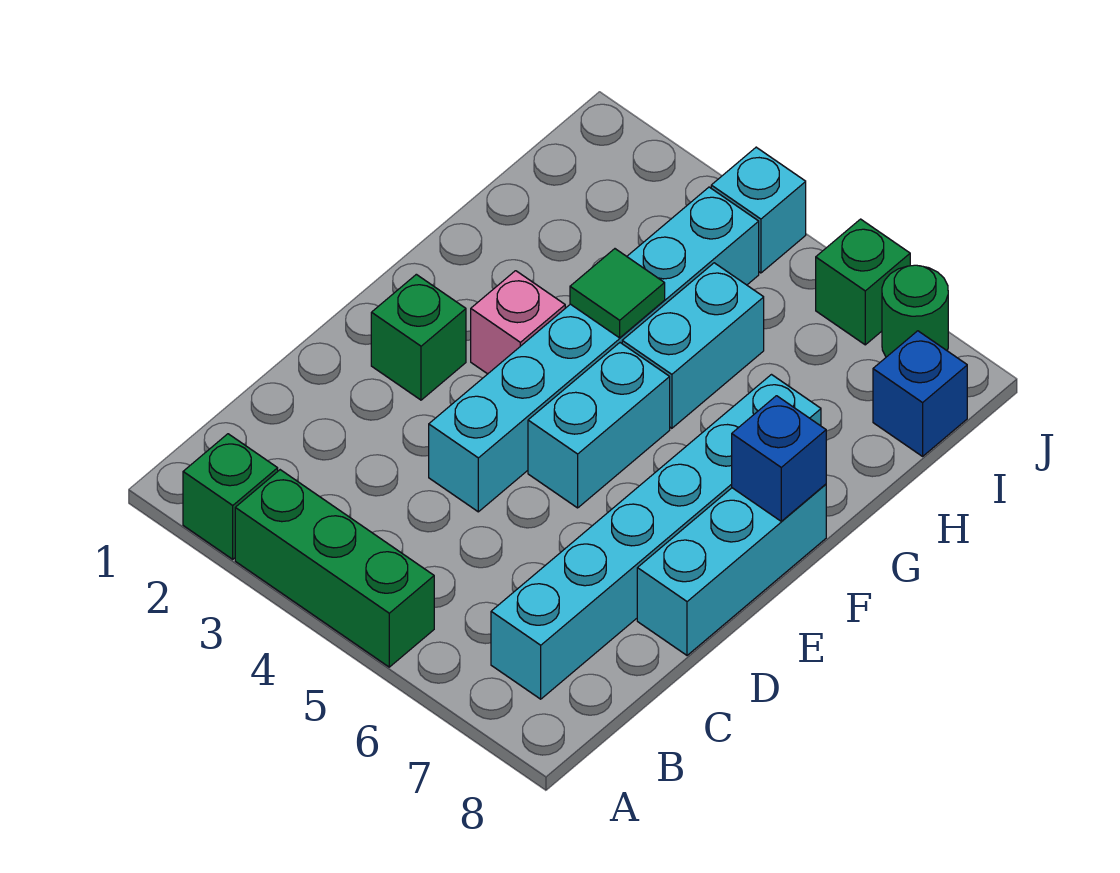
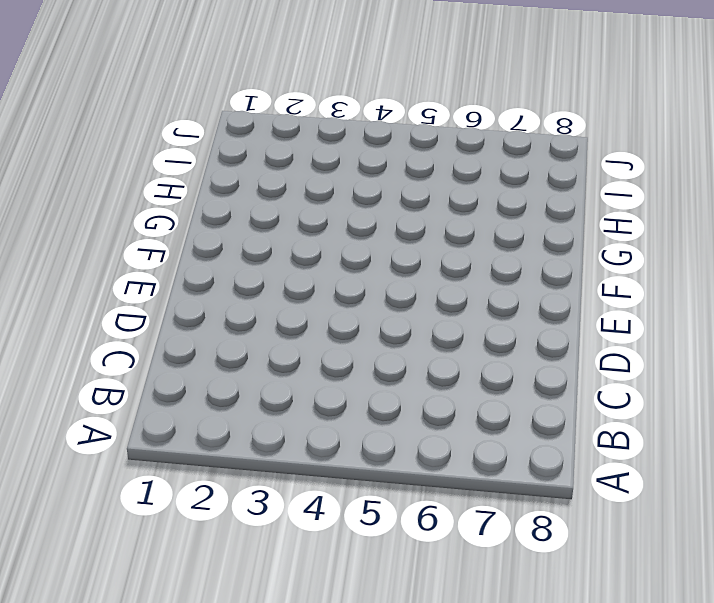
none -> green brick A2 level 1
none -> green brick A3:A5 level 1
none -> cyan brick B7:G7 level 1

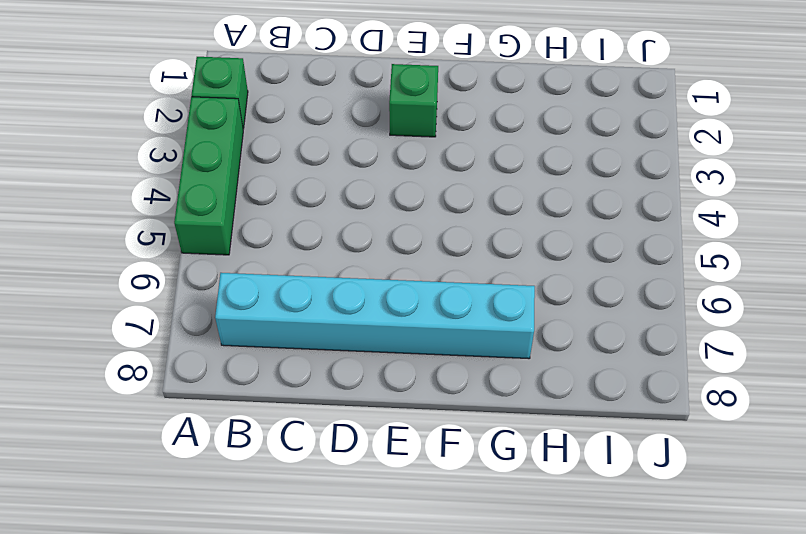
none -> cyan brick D4:I4 level 1
none -> cyan brick D8:F8 level 1
none -> cyan brick E5:F5 level 1

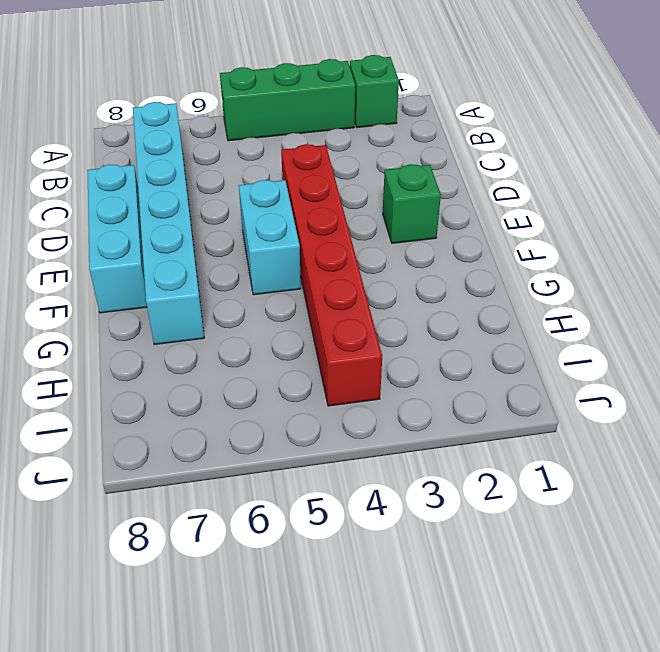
red brick D4:I4 level 1 -> cyan brick D4:I4 level 1
none -> pink brick F3 level 1
none -> cyan brick G5:H5 level 1
none -> blue brick I8 level 1

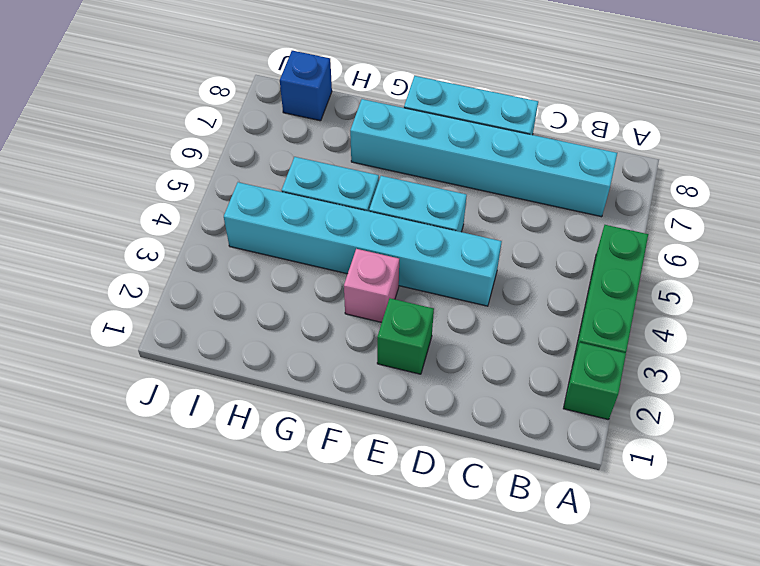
none -> cyan brick J4 level 1
none -> green brick J6 level 1
none -> green round brick J7 level 1

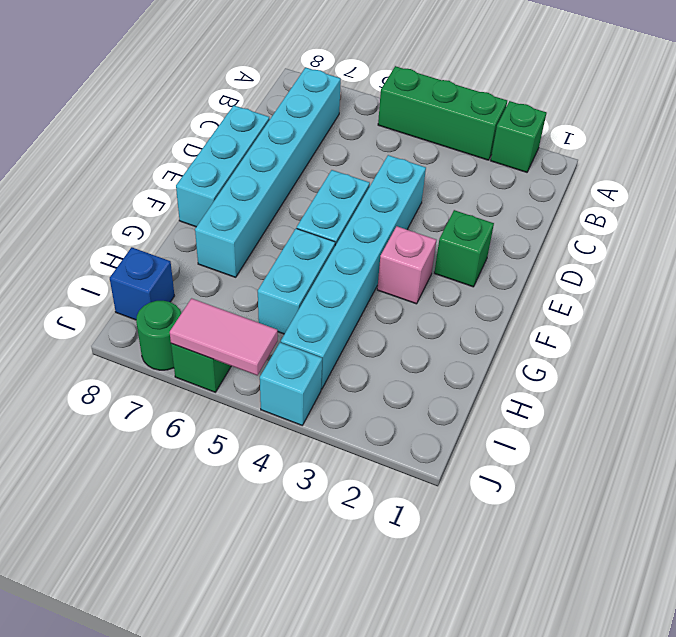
pink tile J5:J6 level 2 -> none
none -> blue brick F8 level 2
none -> green tile G4 level 2

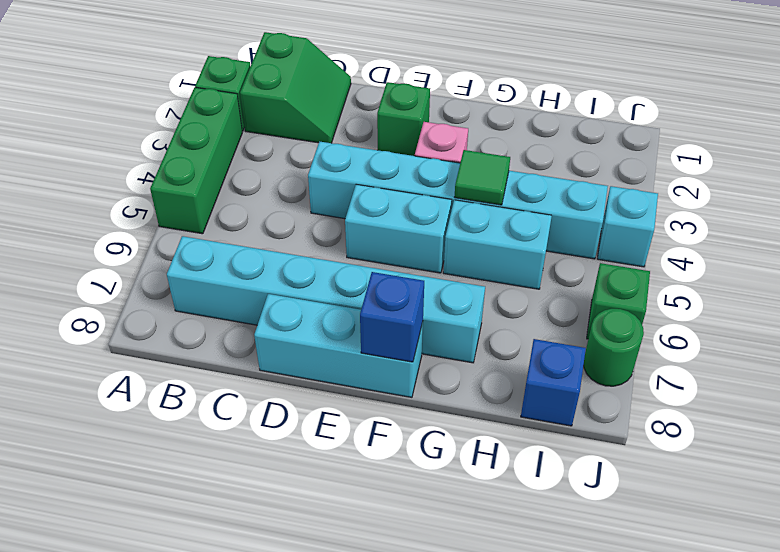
green slope B1:C2 level 1 top B -> none

